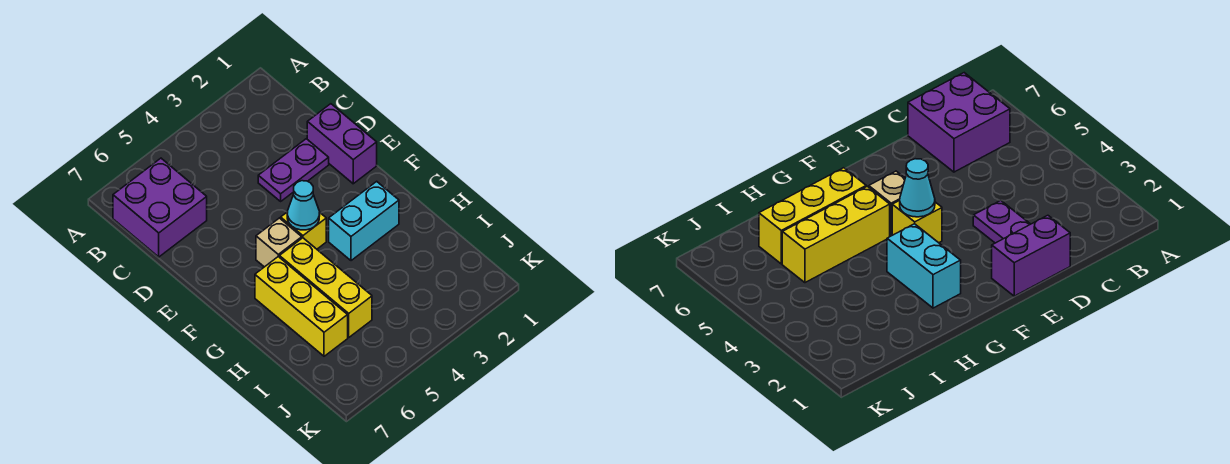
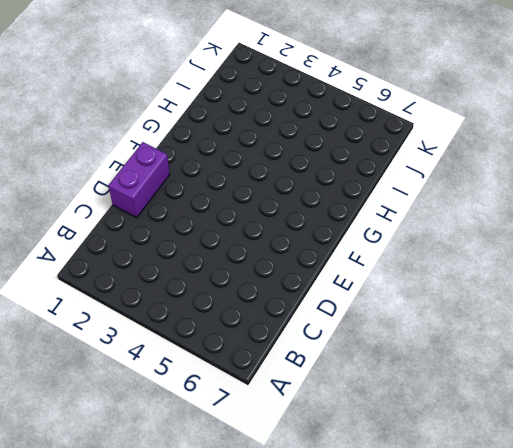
none -> purple brick B6:C7 level 1
none -> purple plate D2:D3 level 1

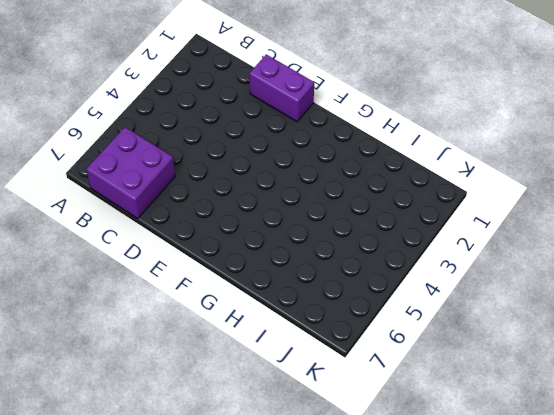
none -> purple plate D2:D3 level 1
none -> yellow brick F4 level 1

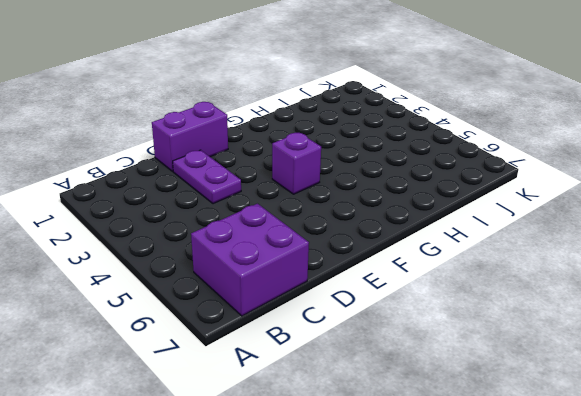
purple brick F4 level 1 -> yellow brick F4 level 1
none -> tan brick F5 level 1
none -> cyan brick G2:G3 level 1

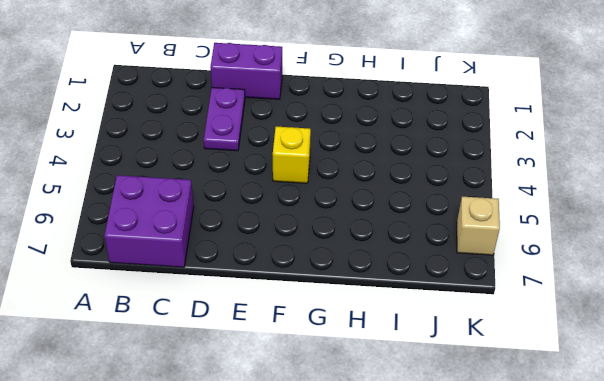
tan brick K6 level 1 -> tan brick F5 level 1
none -> cyan brick G2:G3 level 1
none -> yellow brick G5:I5 level 1

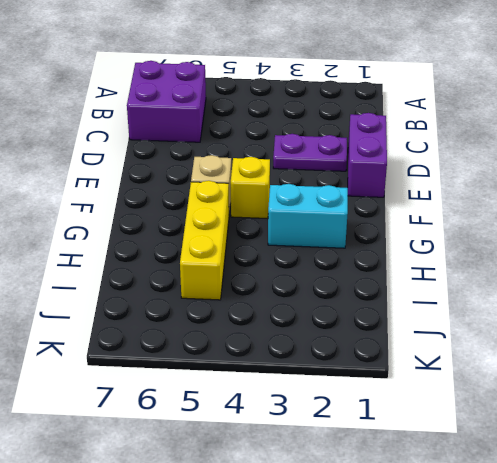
none -> yellow brick G6:I6 level 1
none -> cyan cone F4 level 2

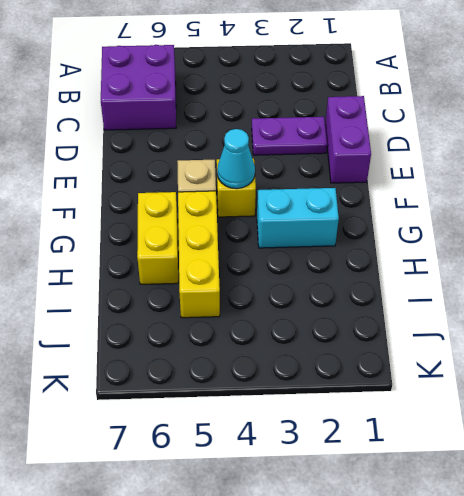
yellow brick G6:H6 level 1 -> yellow brick G6:I6 level 1

